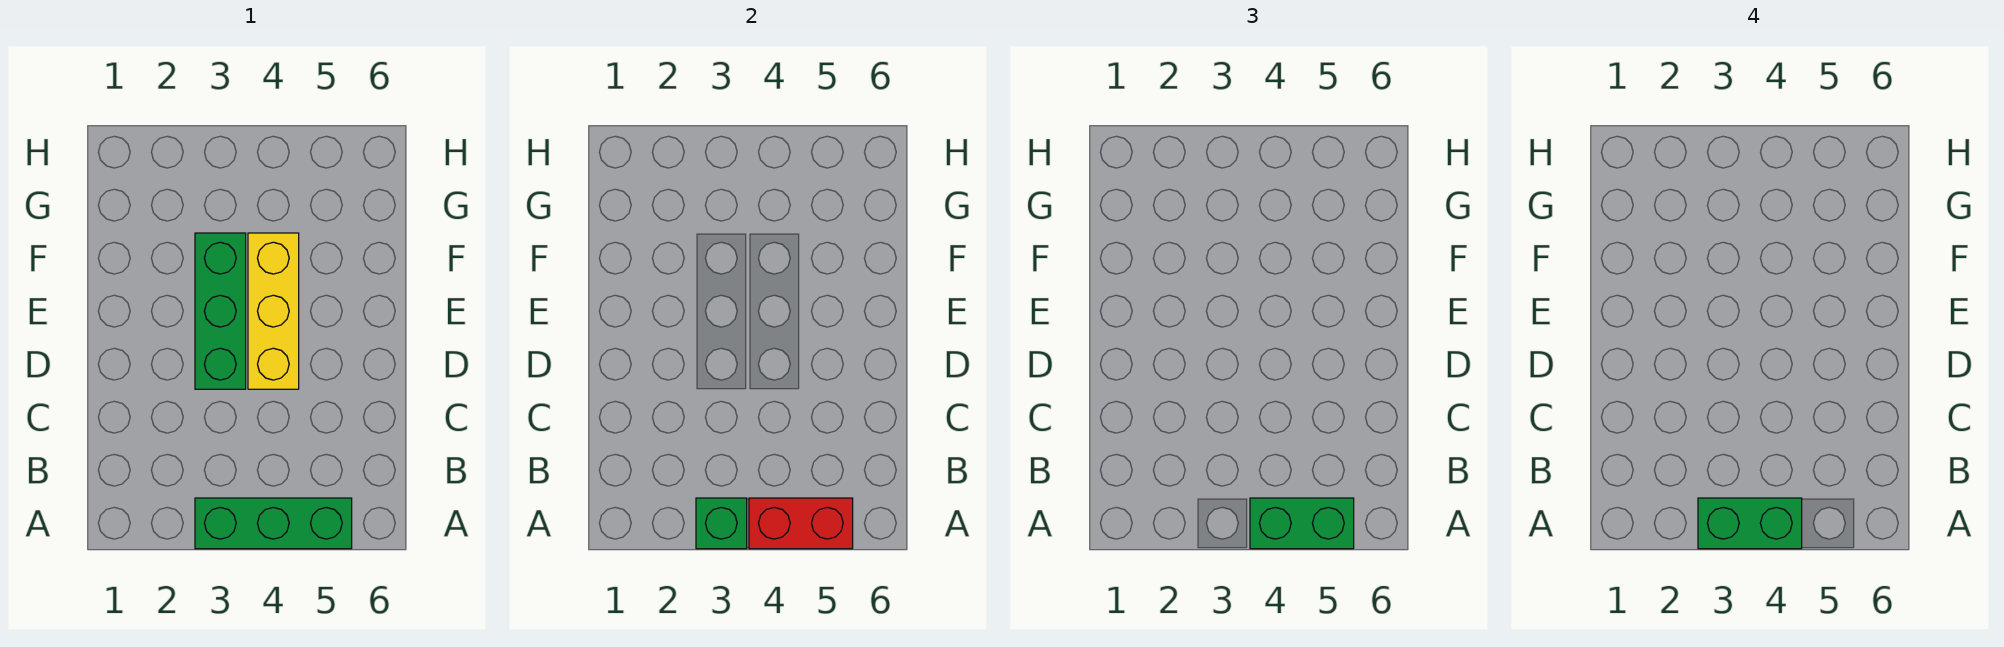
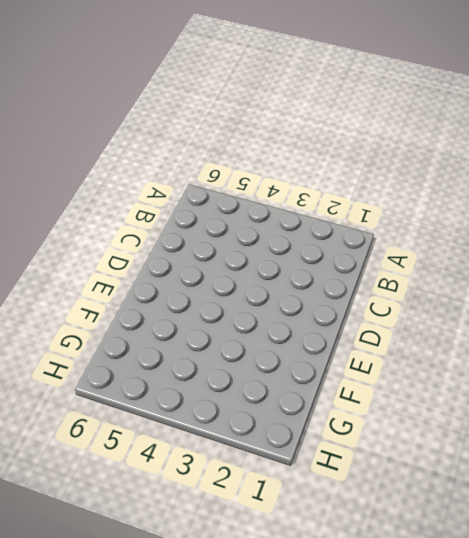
none -> green brick A3:A5 level 1
none -> green brick D3:F3 level 1

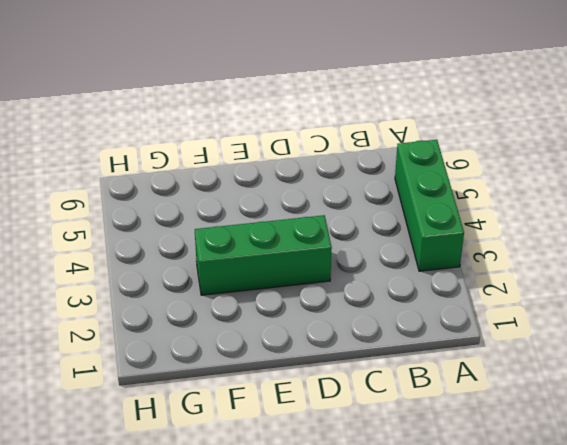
none -> yellow brick D4:F4 level 1
none -> green brick A3 level 2

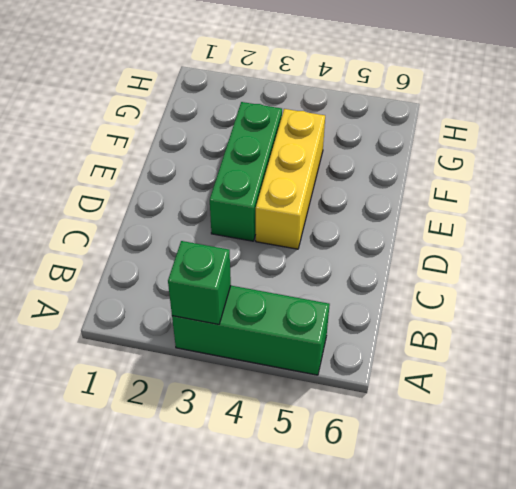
none -> red brick A4:A5 level 2
none -> green brick A4:A5 level 3

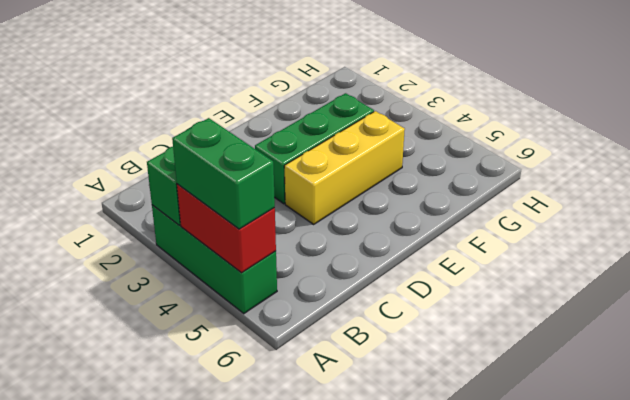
none -> green brick A3:A4 level 4

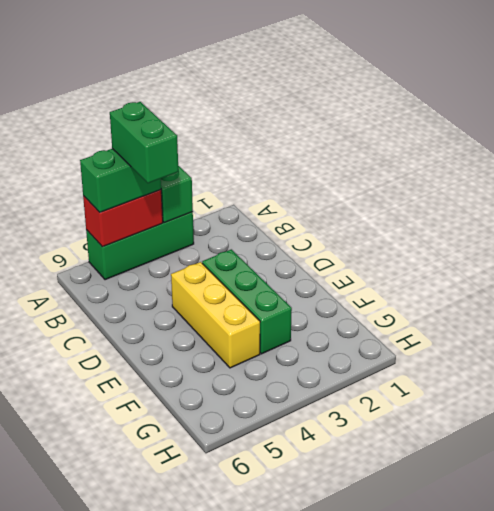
green brick A4:B4 level 4 -> green brick A3:A4 level 4

